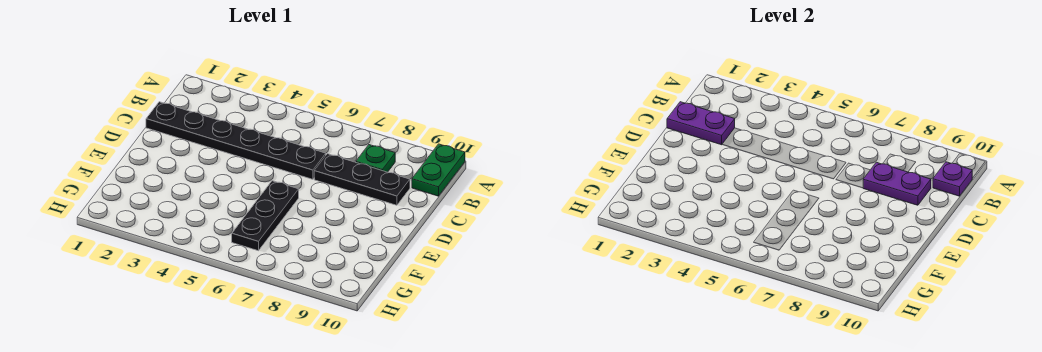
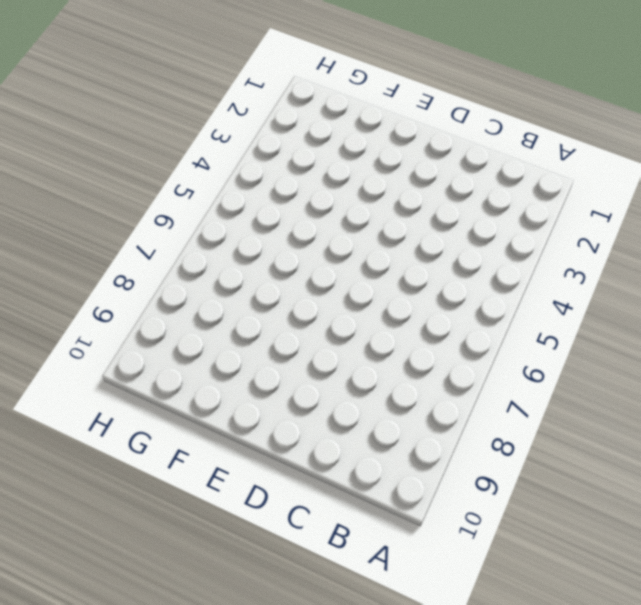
none -> green plate A10:B10 level 1
none -> green plate B8 level 1

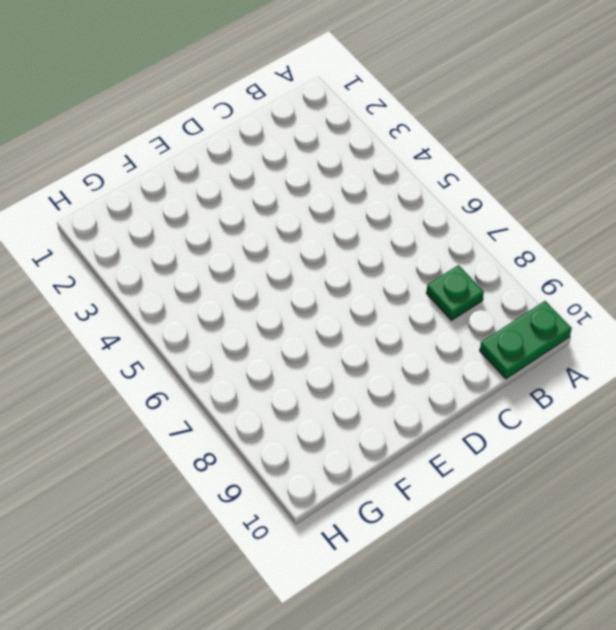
none -> black plate C1:C6 level 1
none -> black plate C7:C9 level 1

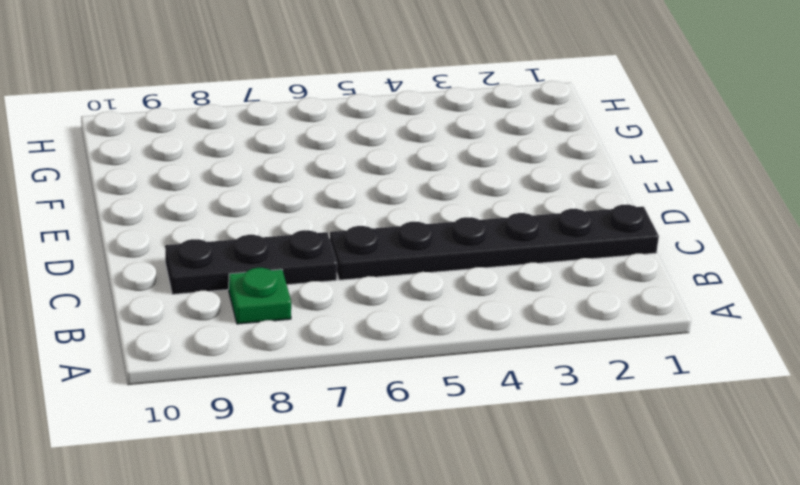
none -> green plate A10:B10 level 1
none -> black plate E6:G6 level 1

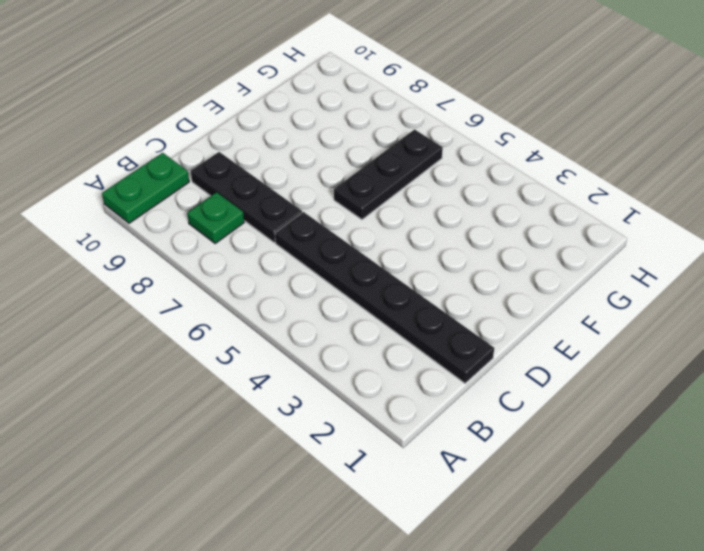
none -> purple plate B10 level 2
none -> purple plate C1:C2 level 2

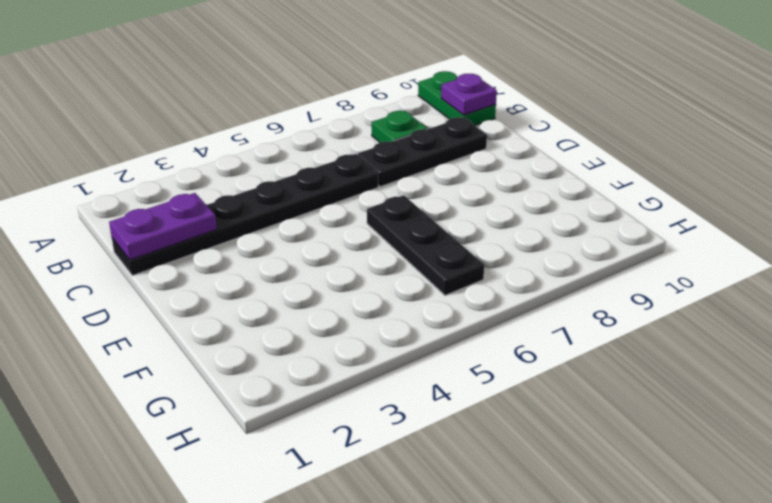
none -> purple plate C8:C9 level 2

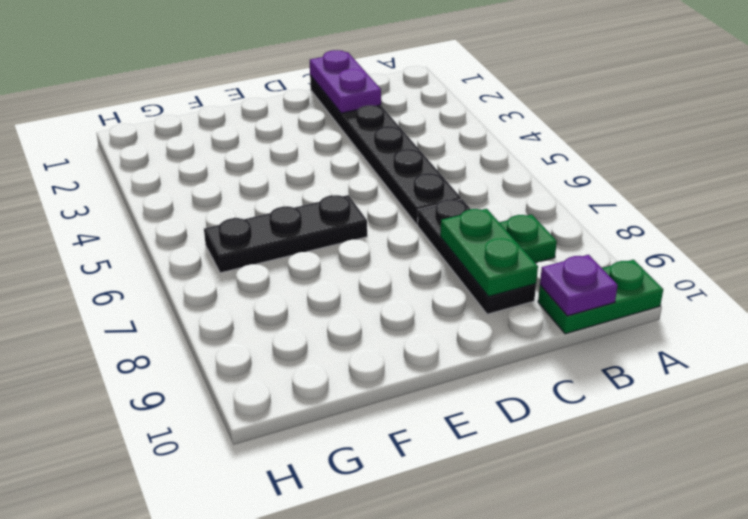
green plate C8:C9 level 2 -> purple plate C8:C9 level 2

